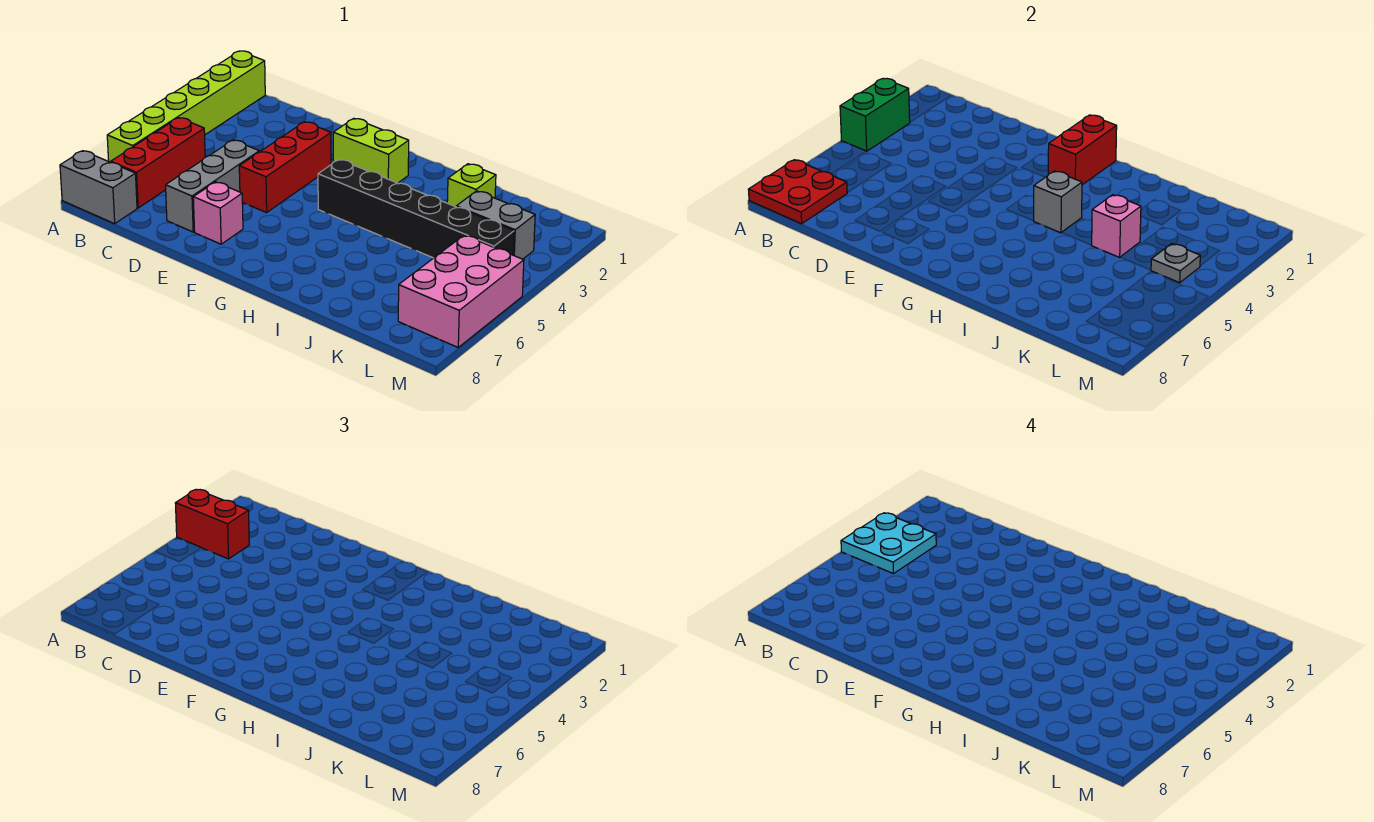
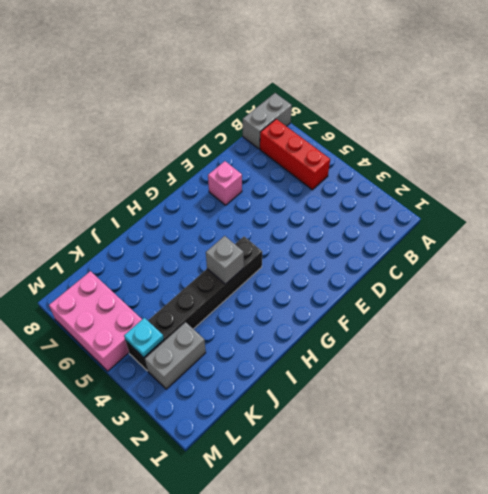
cyan plate L4 level 2 -> grey plate L4 level 2
none -> lime brick A1:A6 level 1
none -> grey brick D5:D7 level 1
none -> red brick E3:E5 level 1

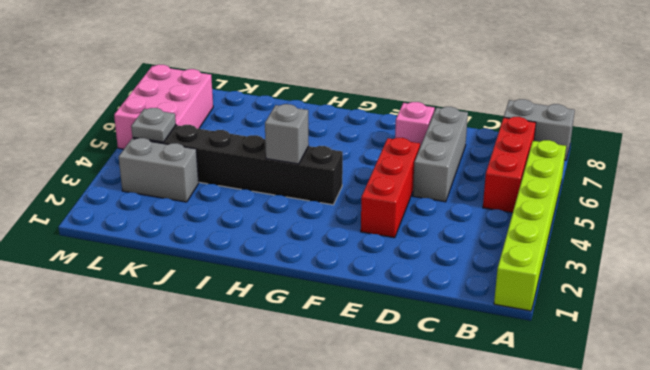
none -> lime brick F2:G2 level 1
none -> lime brick J2 level 1
none -> green brick A3:A4 level 2

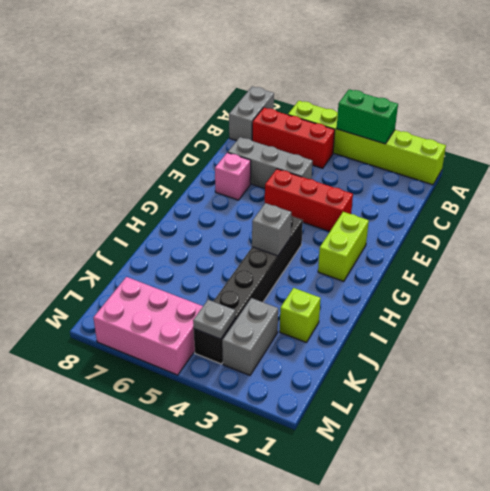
none -> red plate A7:B8 level 2
none -> red brick G1:G2 level 2
none -> pink brick J4 level 2

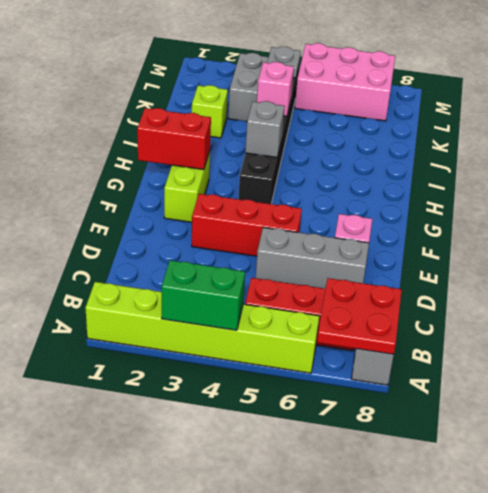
none -> red brick A3:B3 level 3
none -> cyan plate A3:B4 level 4

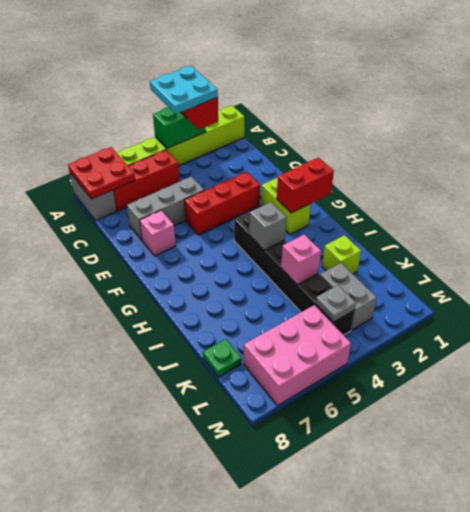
green plate K8 level 1 -> none

